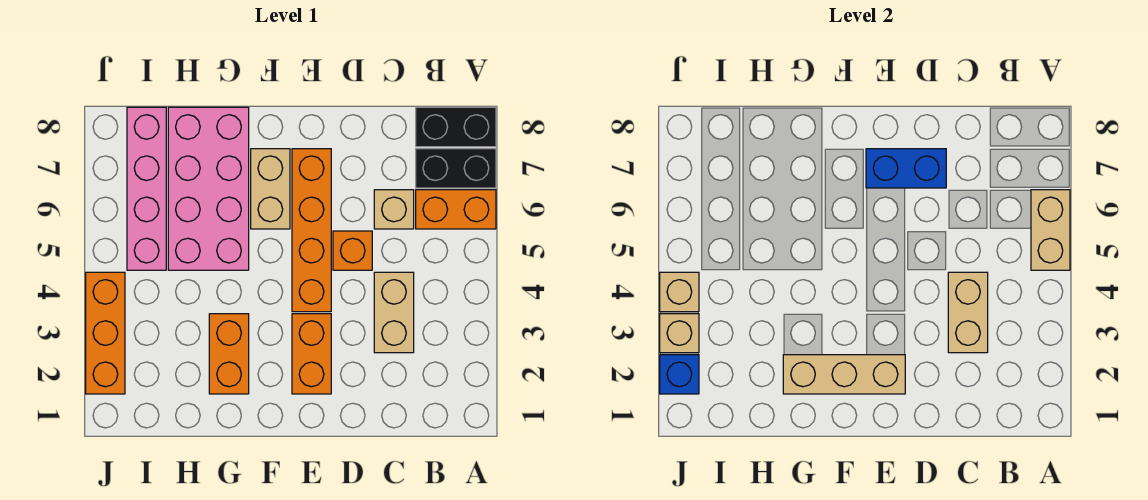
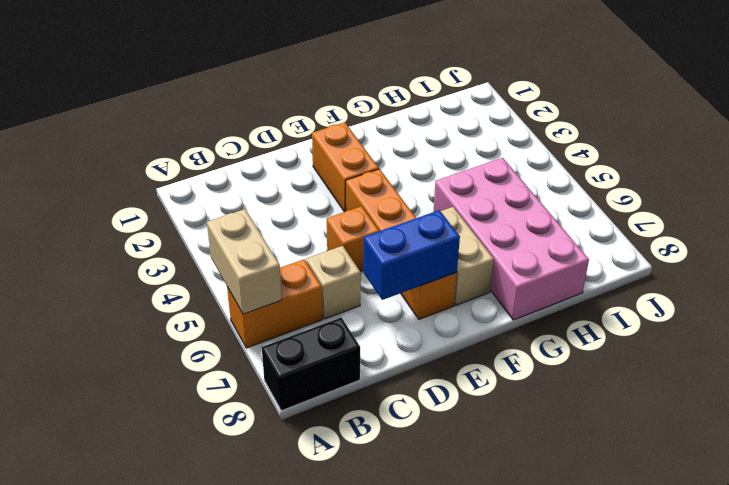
none -> black brick A7:B7 level 1
none -> tan brick C3:C4 level 1
none -> orange brick G2:G3 level 1

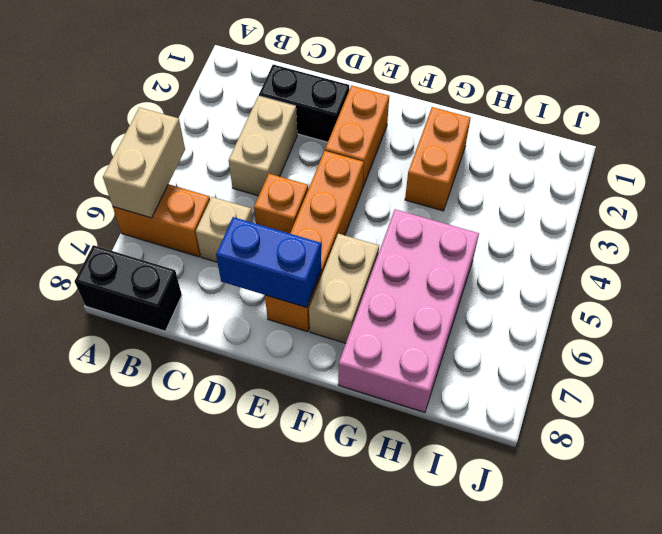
black brick C2:D2 level 1 -> black brick A7:B7 level 1
none -> pink brick I5:I8 level 1
none -> orange brick J2:J4 level 1
none -> tan brick C3:C4 level 2

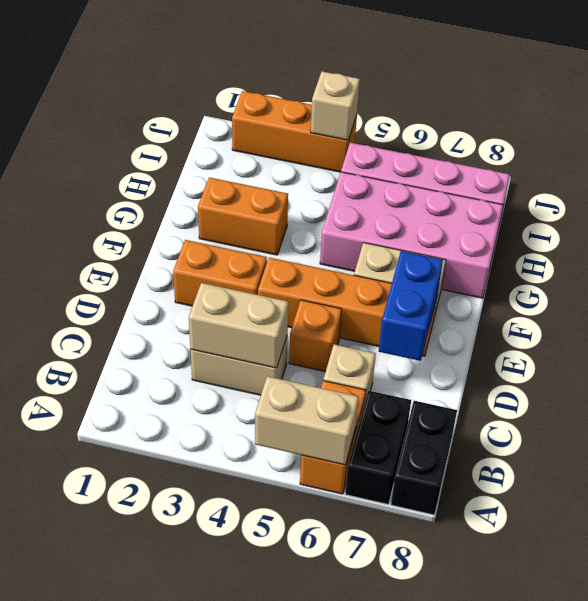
none -> tan brick E2:G2 level 2
none -> blue brick J2 level 2
none -> tan brick J3 level 2

